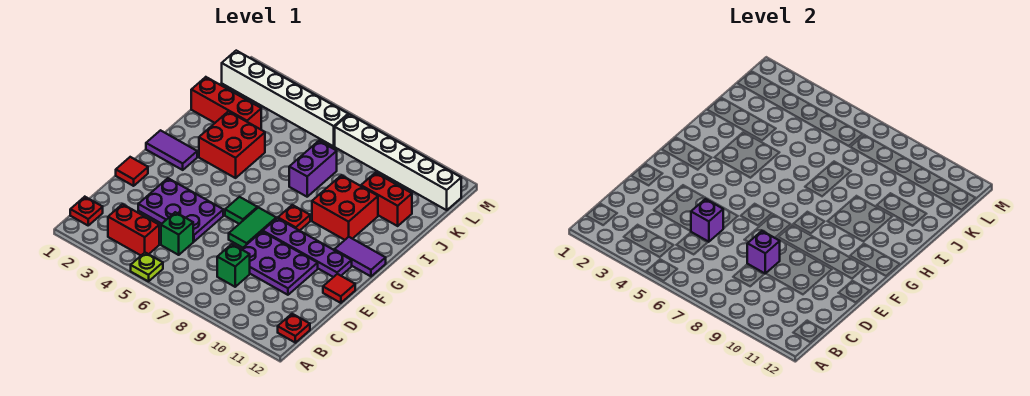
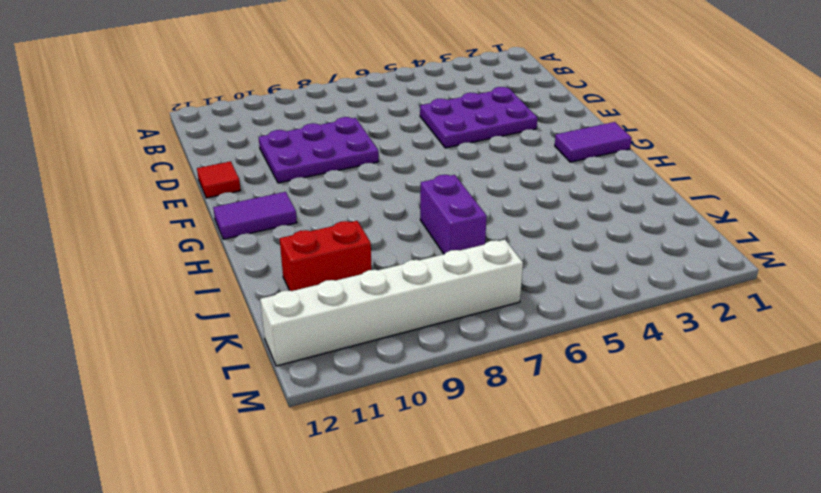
none -> lime plate A5 level 1
none -> red plate B1 level 1
none -> red brick B3:B4 level 1

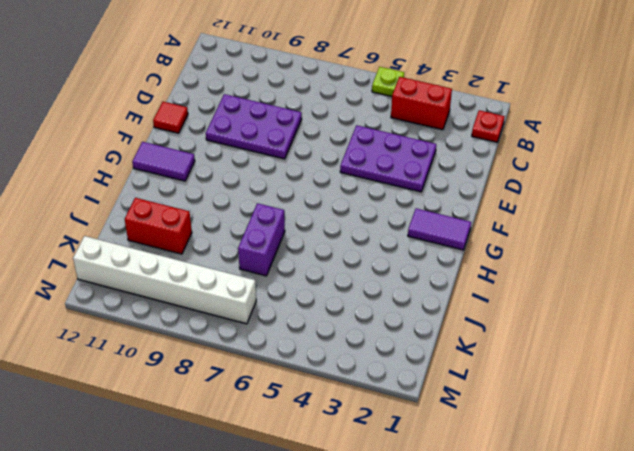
none -> red plate B12 level 1
none -> green brick C5 level 1
none -> green brick C8 level 1

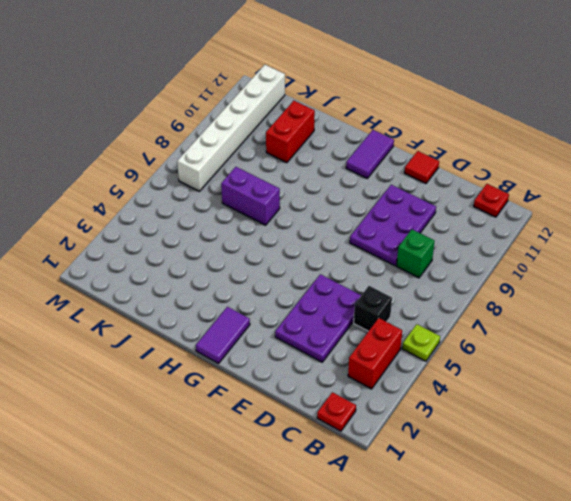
black brick C5 level 1 -> green brick C5 level 1
none -> red tile E1 level 1
none -> green tile E7:F7 level 1
none -> green tile F6 level 1

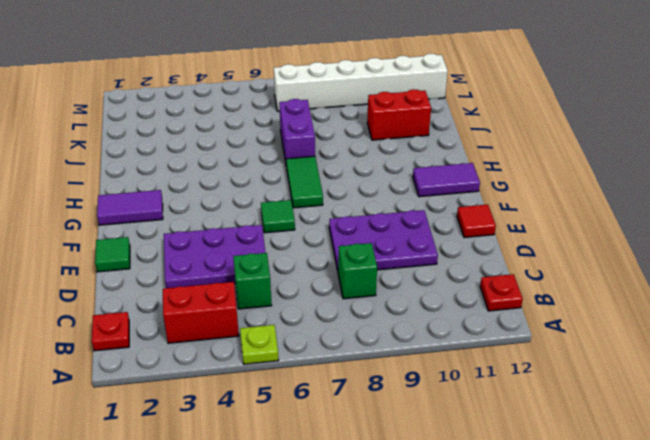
green tile E1 level 1 -> red tile E1 level 1
green tile G7:H7 level 1 -> green tile E7:F7 level 1
none -> purple plate F8:F11 level 1
none -> red plate G8 level 1
none -> red brick H3:I4 level 1

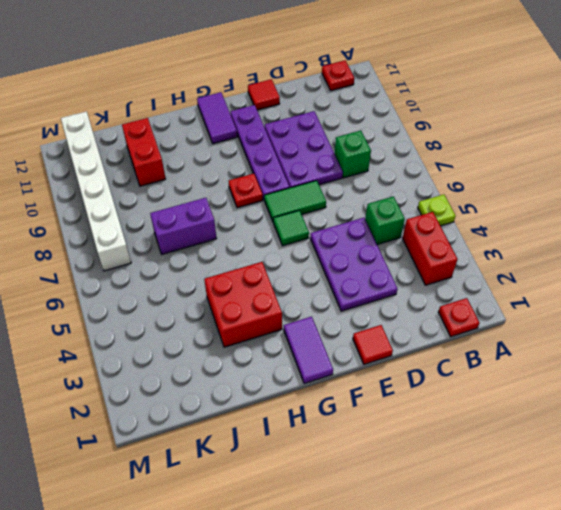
none -> red brick H9:I10 level 1
none -> red brick J1:J3 level 1
none -> white brick L1:L6 level 1

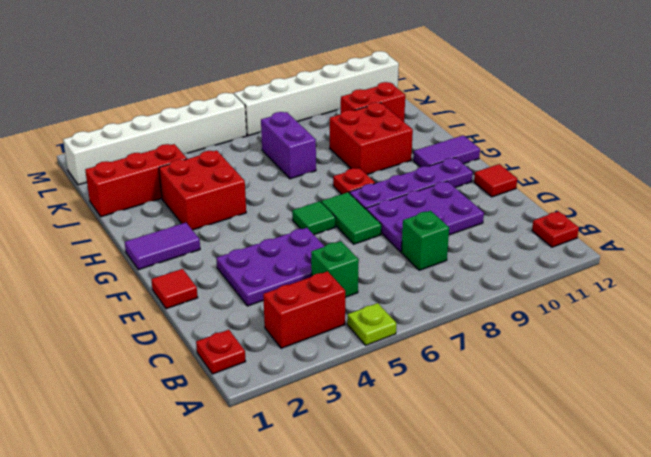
none -> purple brick D5 level 2
none -> purple brick D8 level 2

